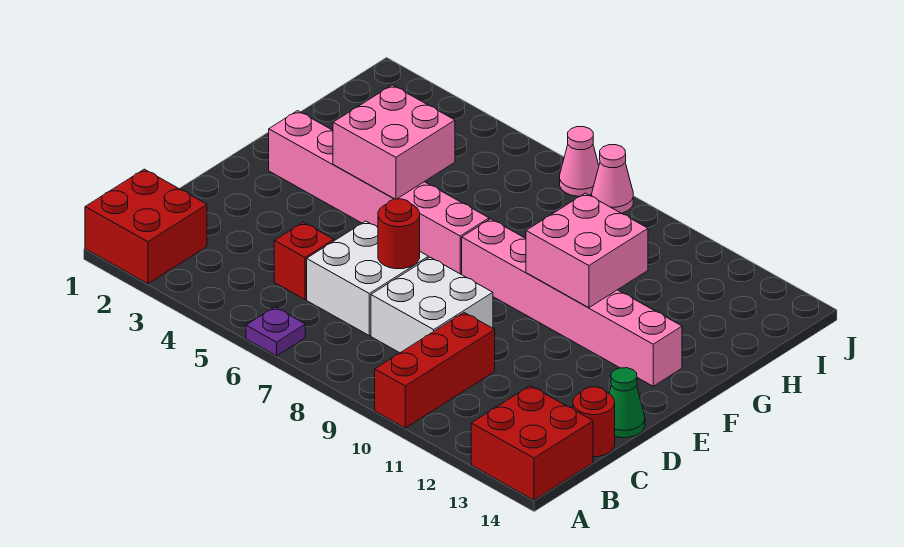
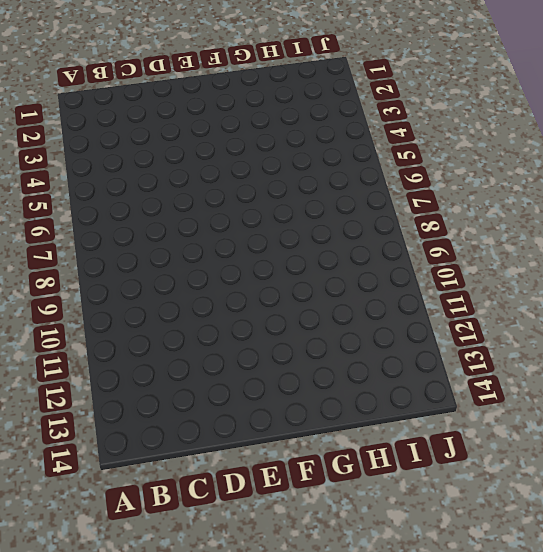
none -> red brick A1:B2 level 1
none -> purple plate A6 level 1
none -> red brick A10:C10 level 1

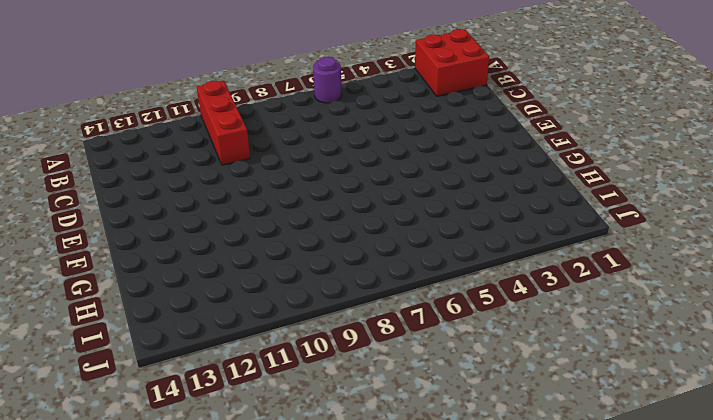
purple round brick A6 level 1 -> purple plate A6 level 1
none -> red brick A13:B14 level 1
none -> red brick C5 level 1
none -> white brick C6:D7 level 1

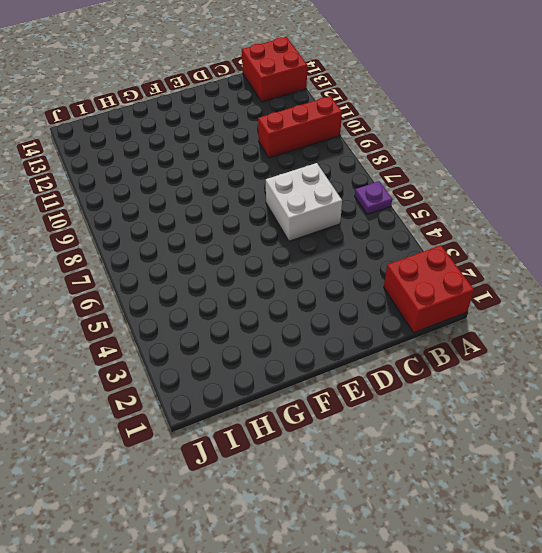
none -> red brick C5 level 1
none -> white brick C8:D9 level 1
none -> red round brick C14 level 1

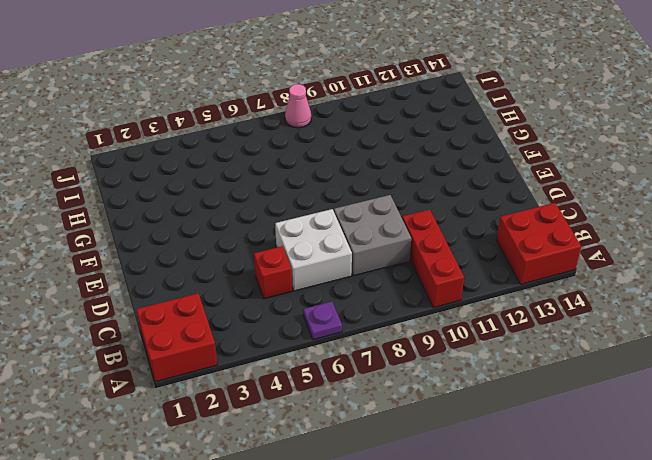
grey brick C8:D9 level 1 -> white brick C8:D9 level 1
none -> red round brick C14 level 1
none -> green cone D14 level 1
none -> pink brick F2:F7 level 1

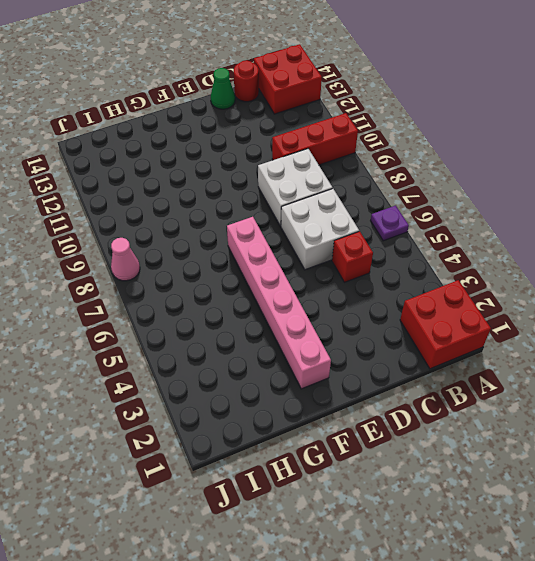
none -> pink brick F8:F13 level 1
none -> pink cone J7 level 1
none -> red round brick D7 level 2

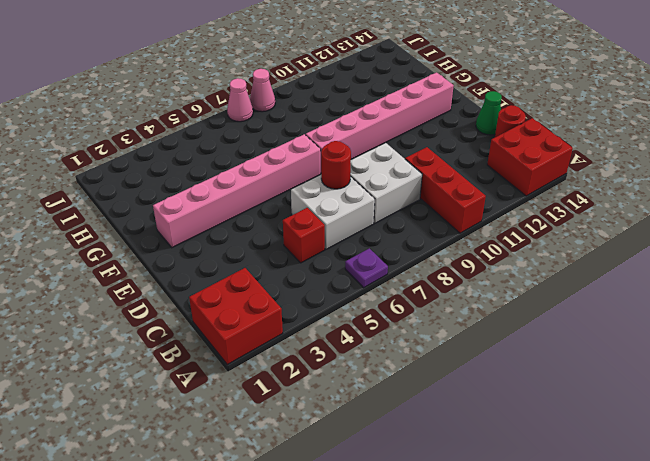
none -> pink brick F4:G5 level 2
none -> pink brick F10:G11 level 2

